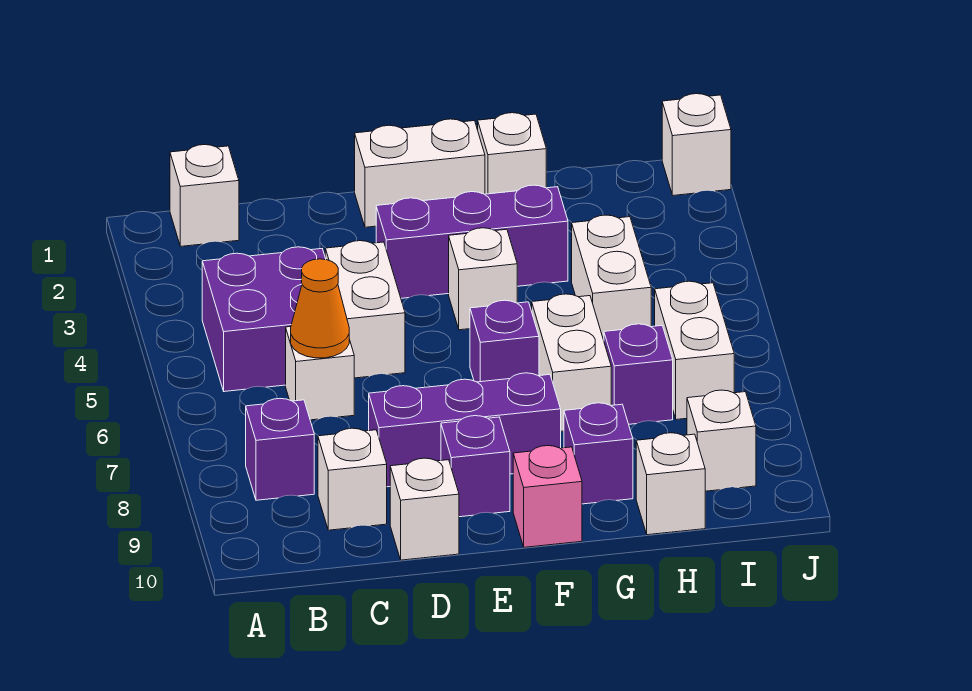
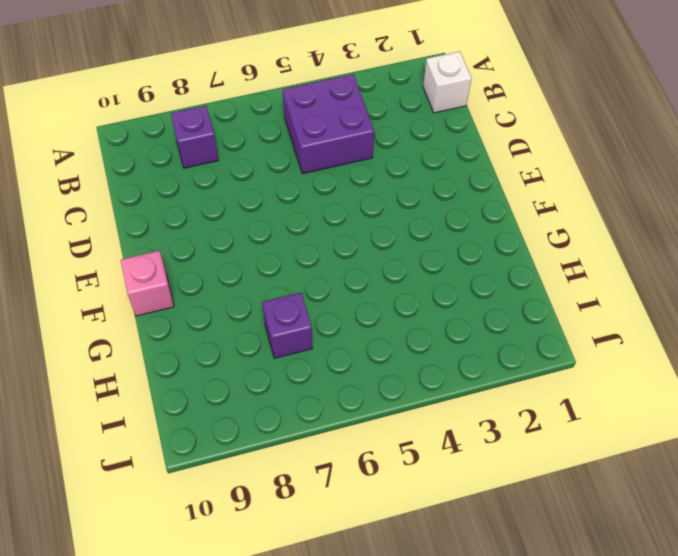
none -> white brick C6 level 1
none -> white brick C9 level 1
none -> white brick D4:D5 level 1

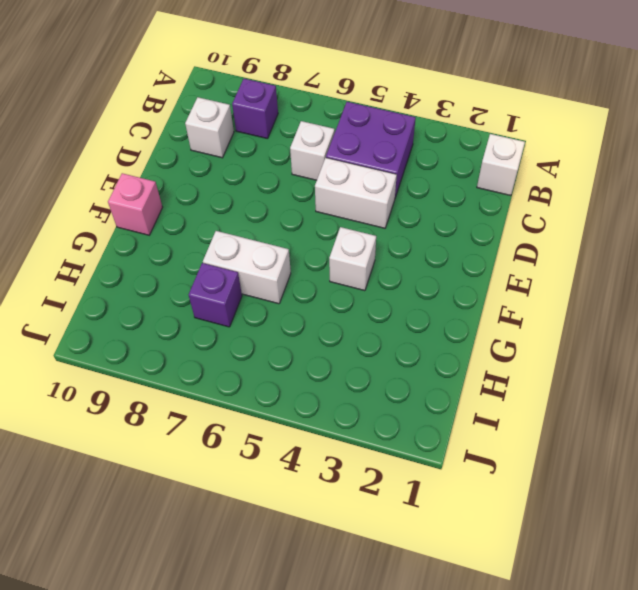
none -> purple brick D8:F8 level 1
none -> white brick D10 level 1
none -> white brick E1:F1 level 1

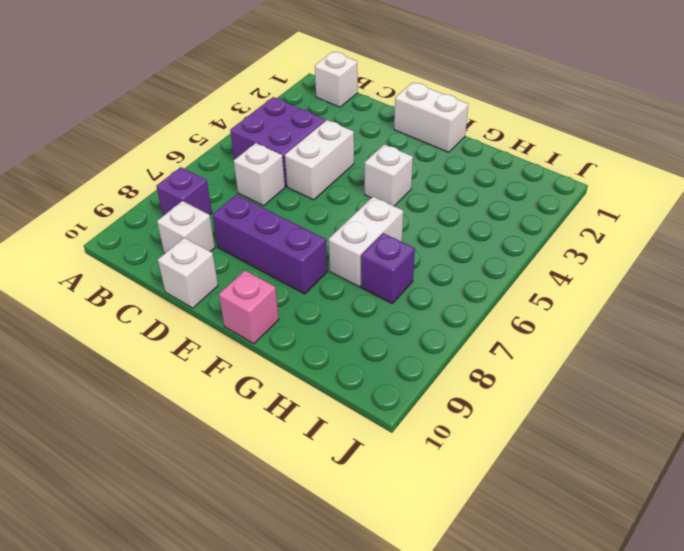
none -> purple brick E3:G3 level 1
none -> purple brick E9 level 1
none -> purple brick F6 level 1

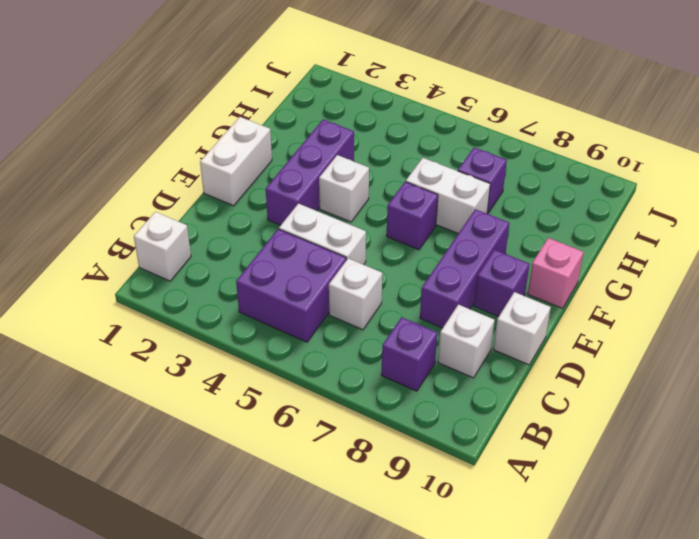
none -> white brick G1 level 1
none -> purple brick G9 level 1
none -> white brick H4:H5 level 1

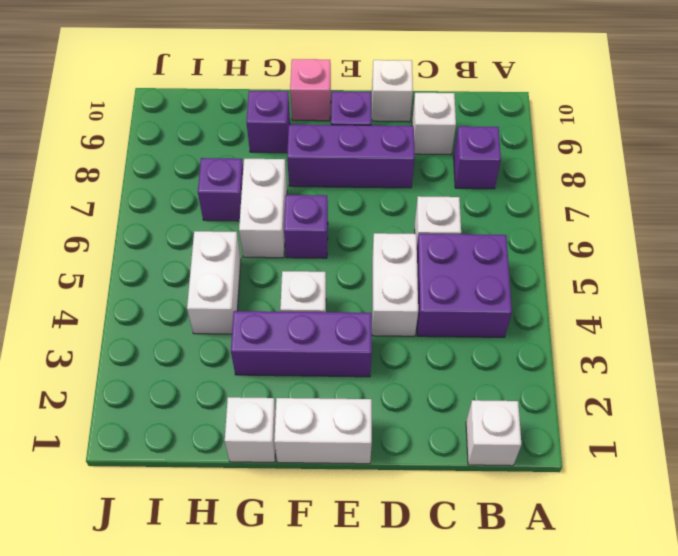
none -> white brick H10 level 1
none -> white brick I6:I7 level 1
none -> white brick I9 level 1

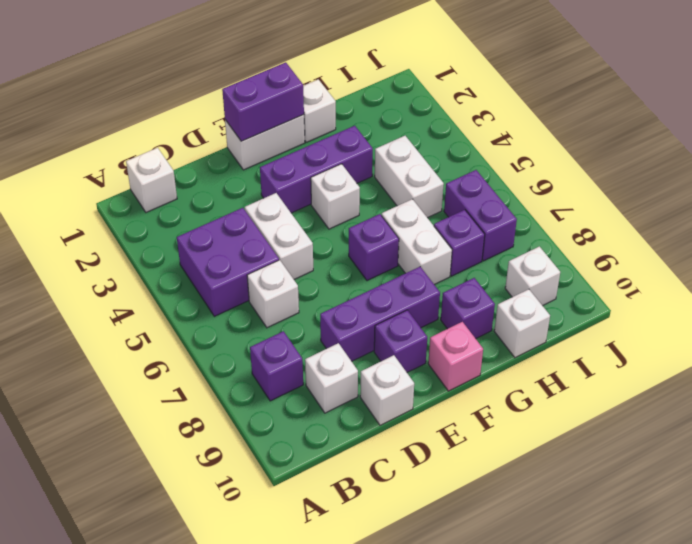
purple brick E1:F1 level 2 -> none
purple brick I6:I7 level 1 -> white brick I6:I7 level 1
none -> white brick J1 level 1
none -> orange cone C6 level 2

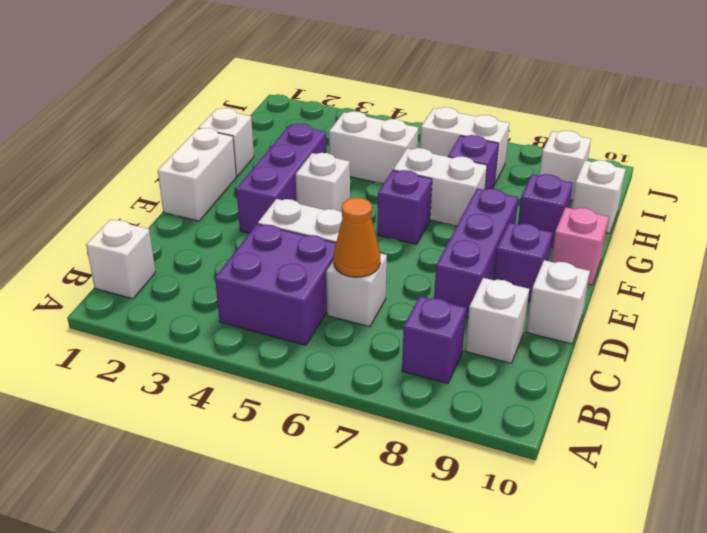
none -> white brick J1 level 1

